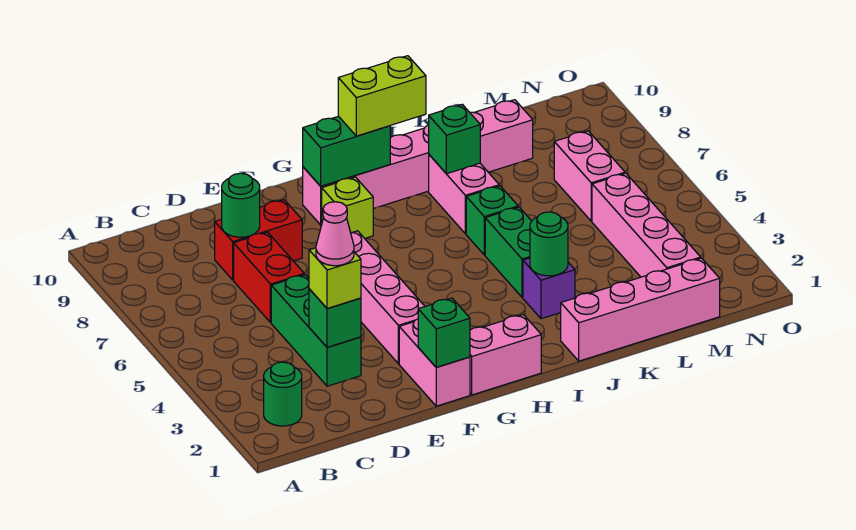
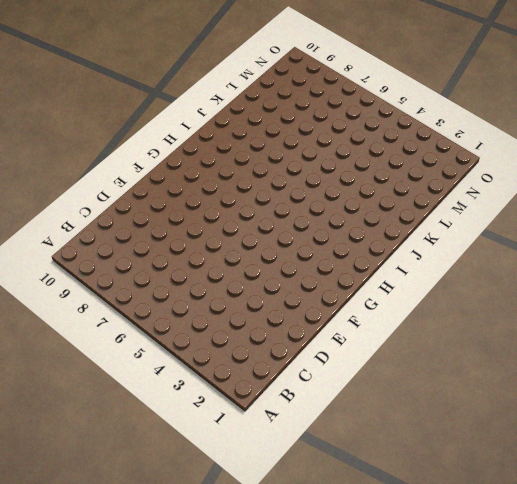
none -> green round brick B2 level 1
none -> green brick D3:D5 level 1
none -> red brick D6:D7 level 1

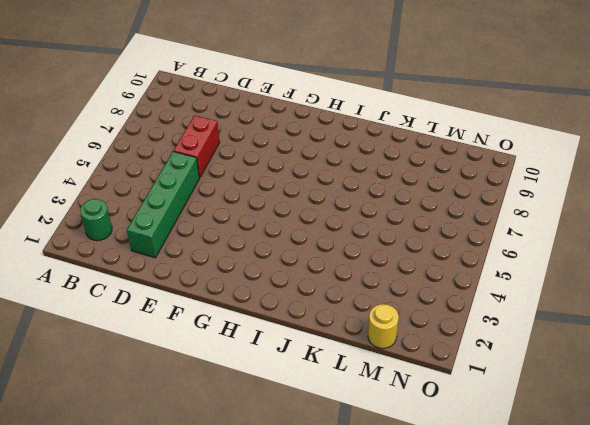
green brick D2:D5 level 1 -> green brick D3:D5 level 1
yellow round brick M1 level 1 -> pink brick J1:M1 level 1
none -> red brick D8:E8 level 1
none -> pink brick F1:F2 level 1
none -> pink brick F3:F6 level 1

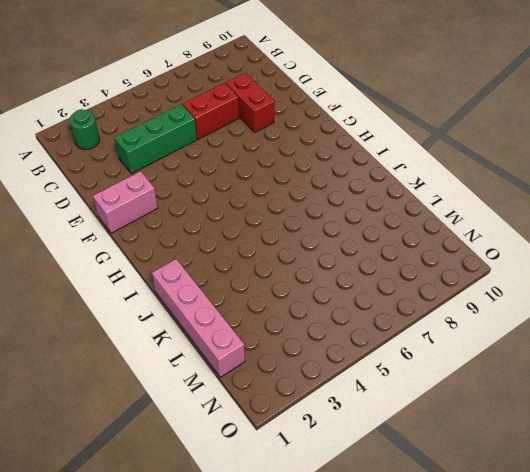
none -> pink brick F3:F6 level 1
none -> pink brick G1:H1 level 1
none -> lime brick G8 level 1

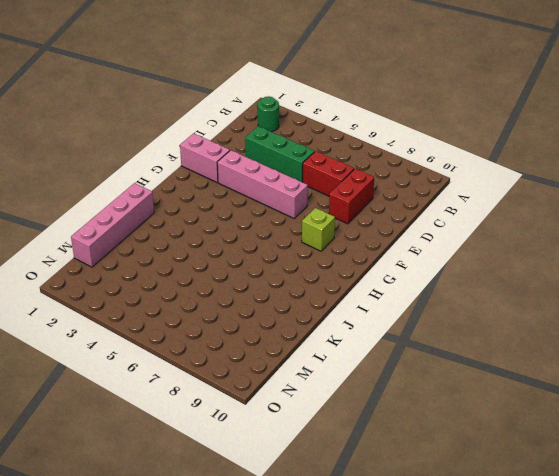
none -> pink brick G1:H1 level 1
none -> pink brick G9:L9 level 1
none -> purple brick J3 level 1

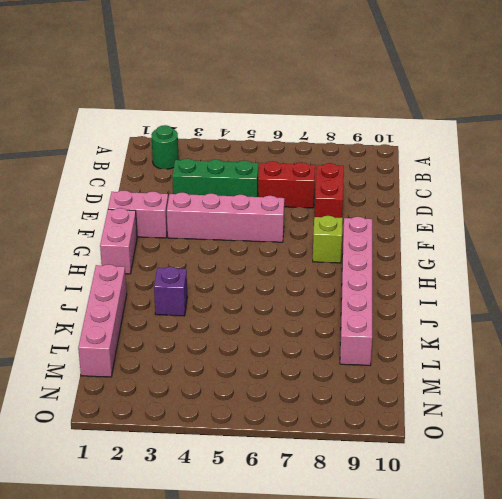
none -> green brick J4:J5 level 1
none -> green brick J6 level 1
none -> pink brick J7:J8 level 1

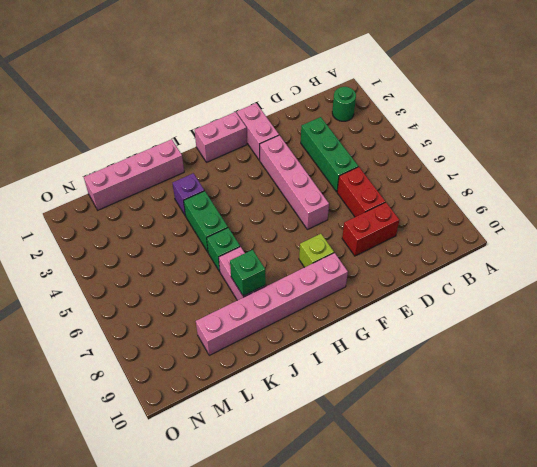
none -> pink brick M2:M5 level 1
none -> pink brick M6:M7 level 1
none -> green brick D3 level 2

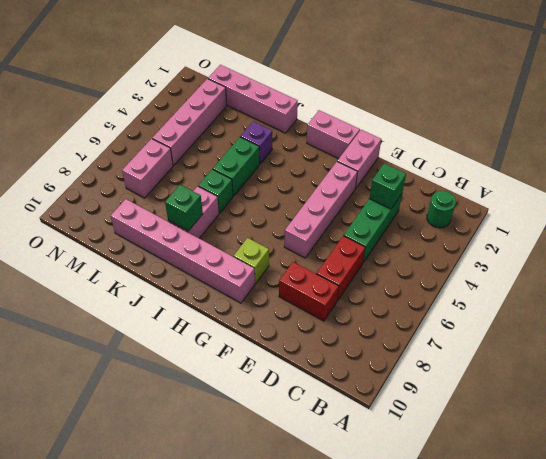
none -> green round brick D8 level 2
none -> green brick F1 level 2
none -> green brick G9:H9 level 2

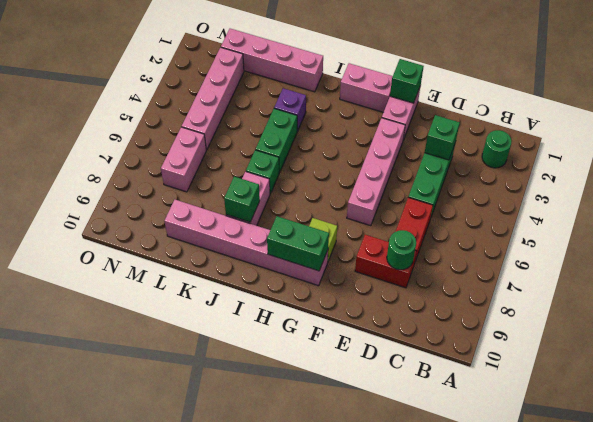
none -> green round brick J3 level 2
none -> lime brick D3 level 3
none -> lime brick H9:I9 level 3

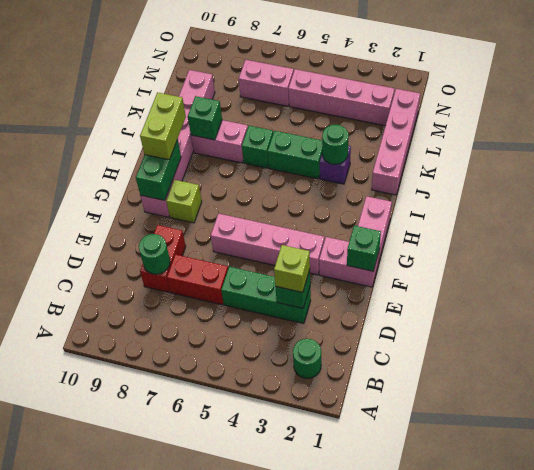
none -> pink cone D3 level 4

